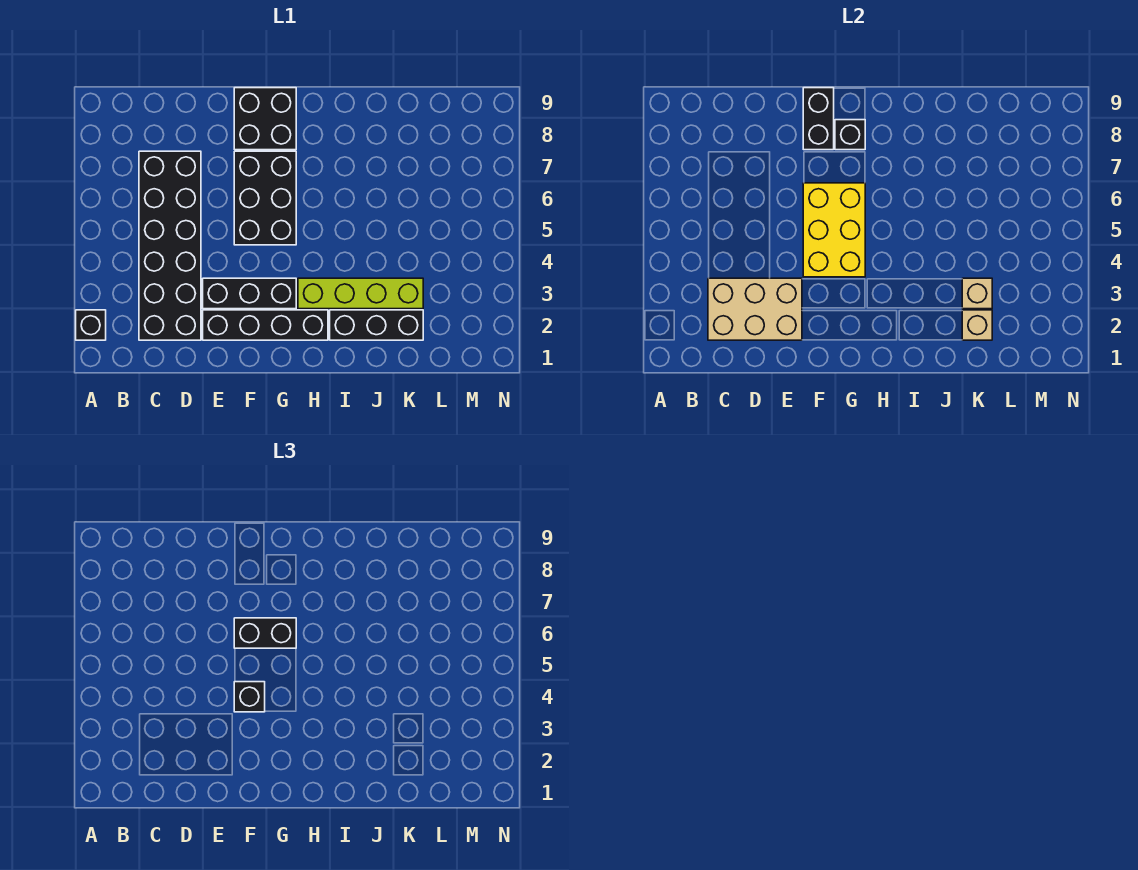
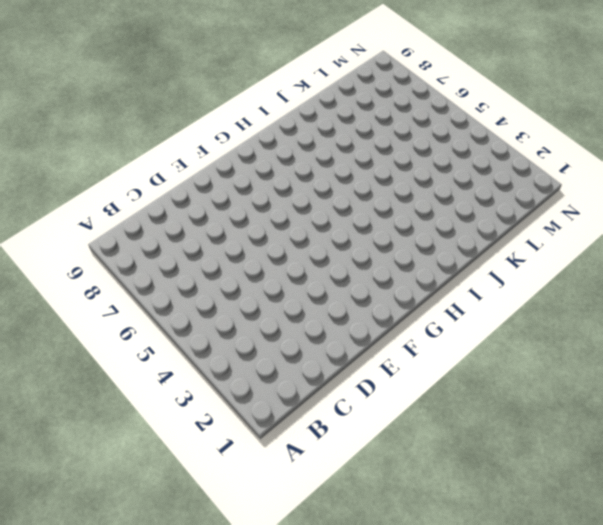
none -> black brick A2 level 1
none -> black brick C2:D7 level 1
none -> black brick E2:H2 level 1

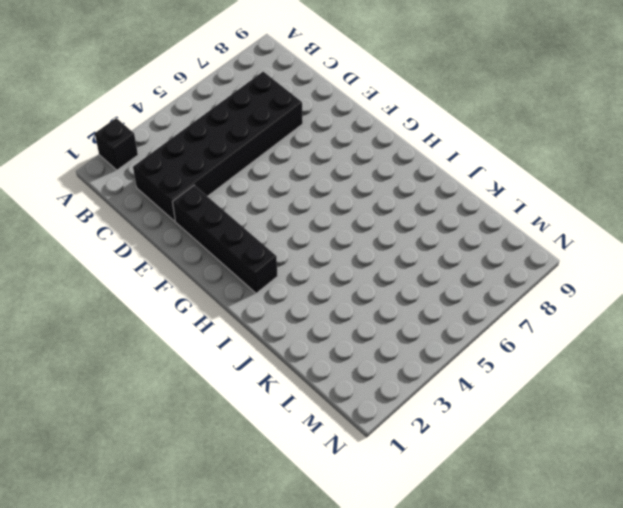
none -> black brick E3:G3 level 1
none -> black brick F5:G7 level 1
none -> black brick F8:G9 level 1

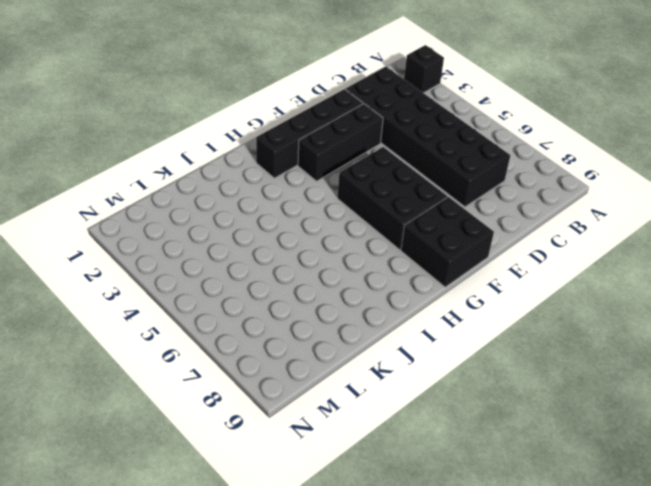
none -> lime brick H3:K3 level 1
none -> black brick I2:K2 level 1
none -> tan brick C2:E3 level 2

